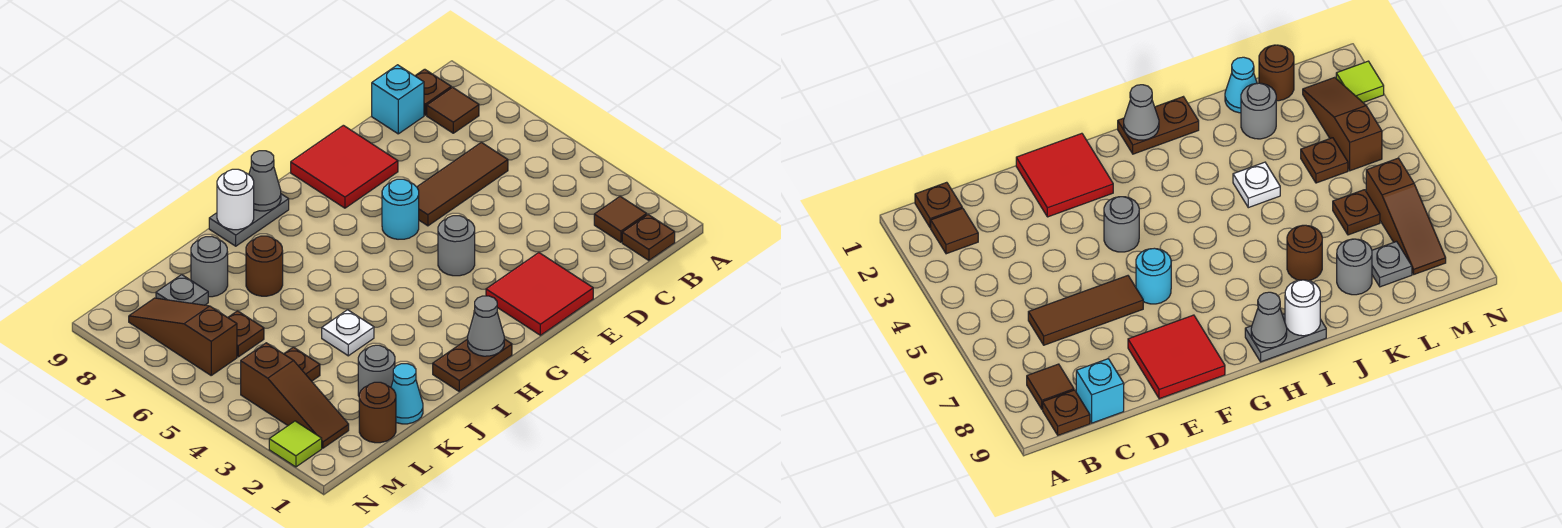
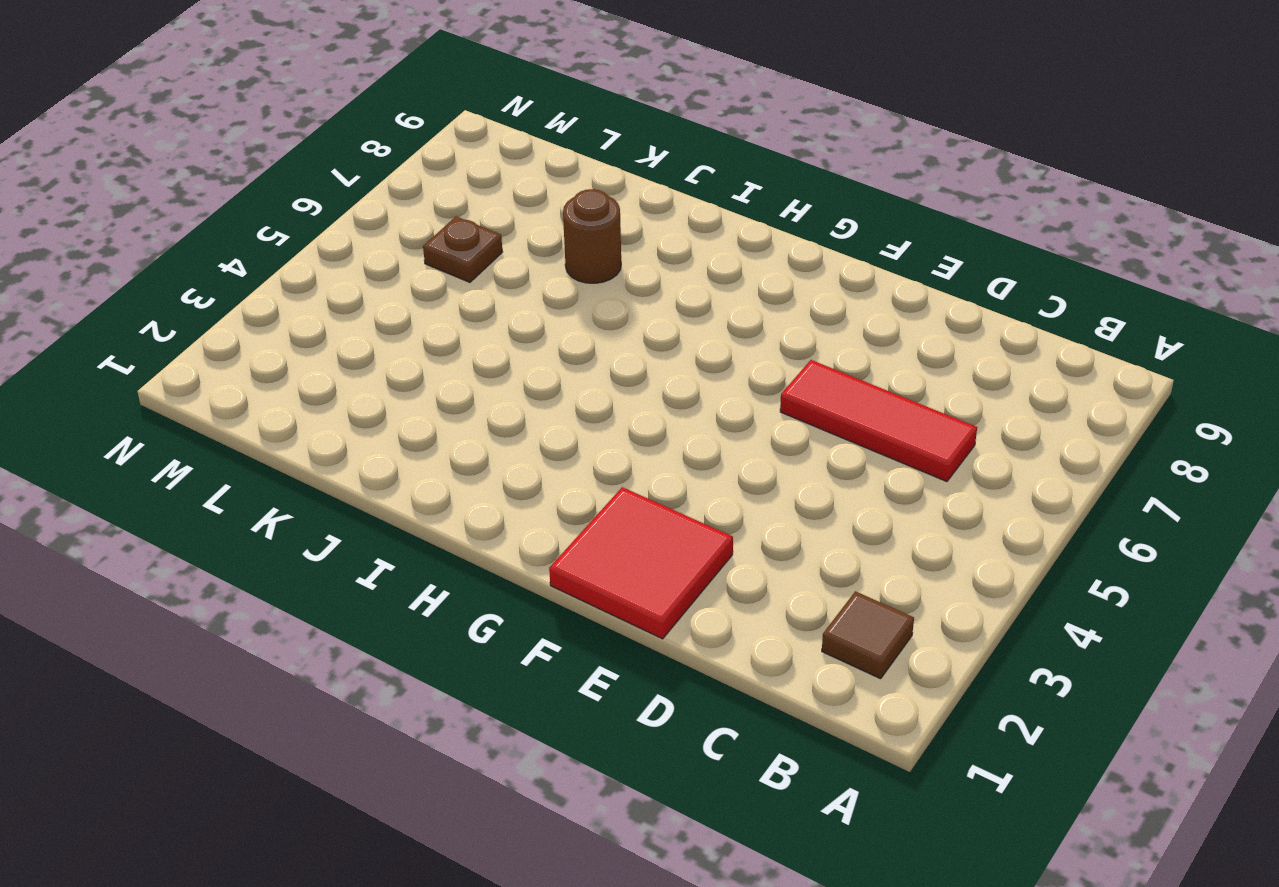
red tile C6:E6 level 1 -> brown tile C6:E6 level 1
none -> brown plate B1 level 1
none -> brown tile B8 level 1
none -> brown plate B9 level 1

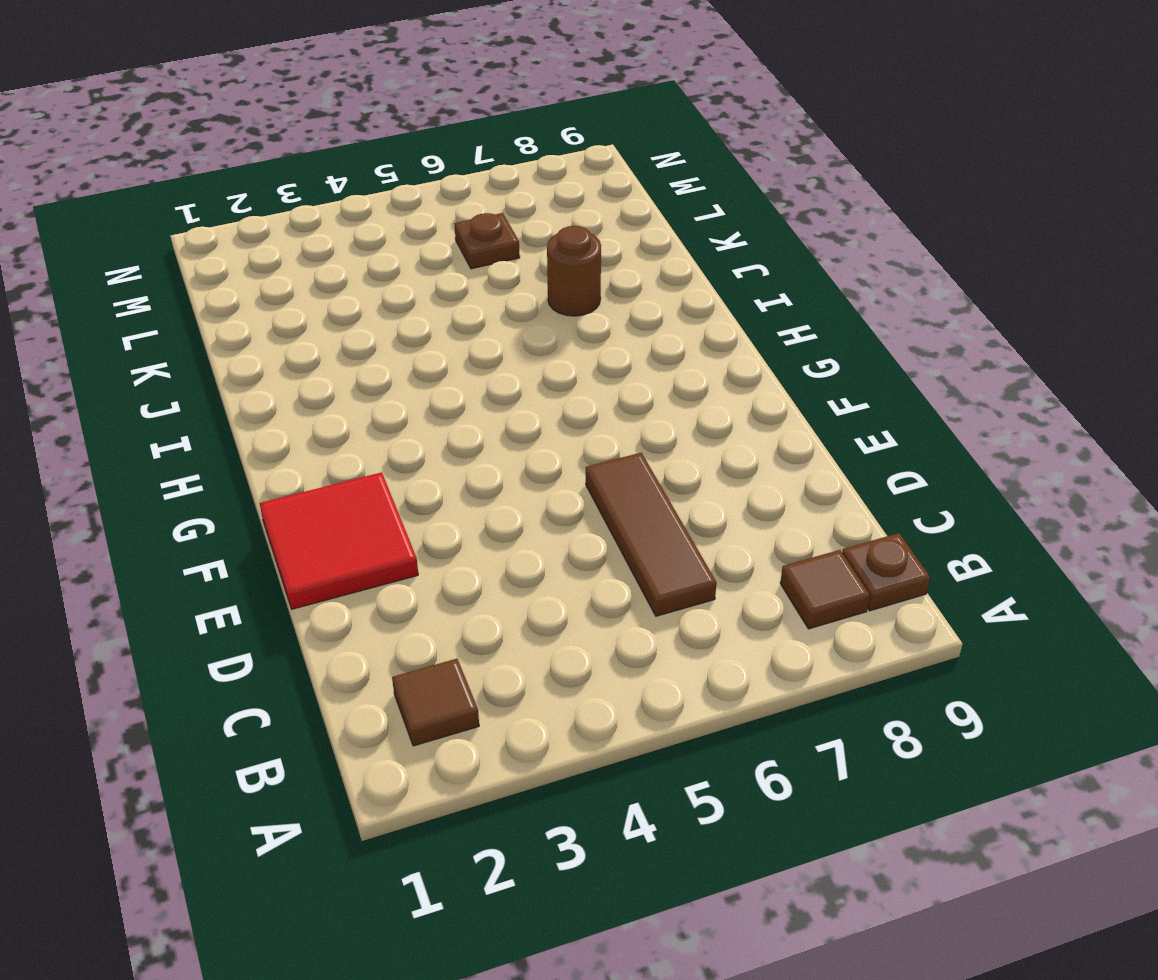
none -> brown plate B1 level 1
none -> cyan brick C9 level 1
none -> red tile E8:F9 level 1

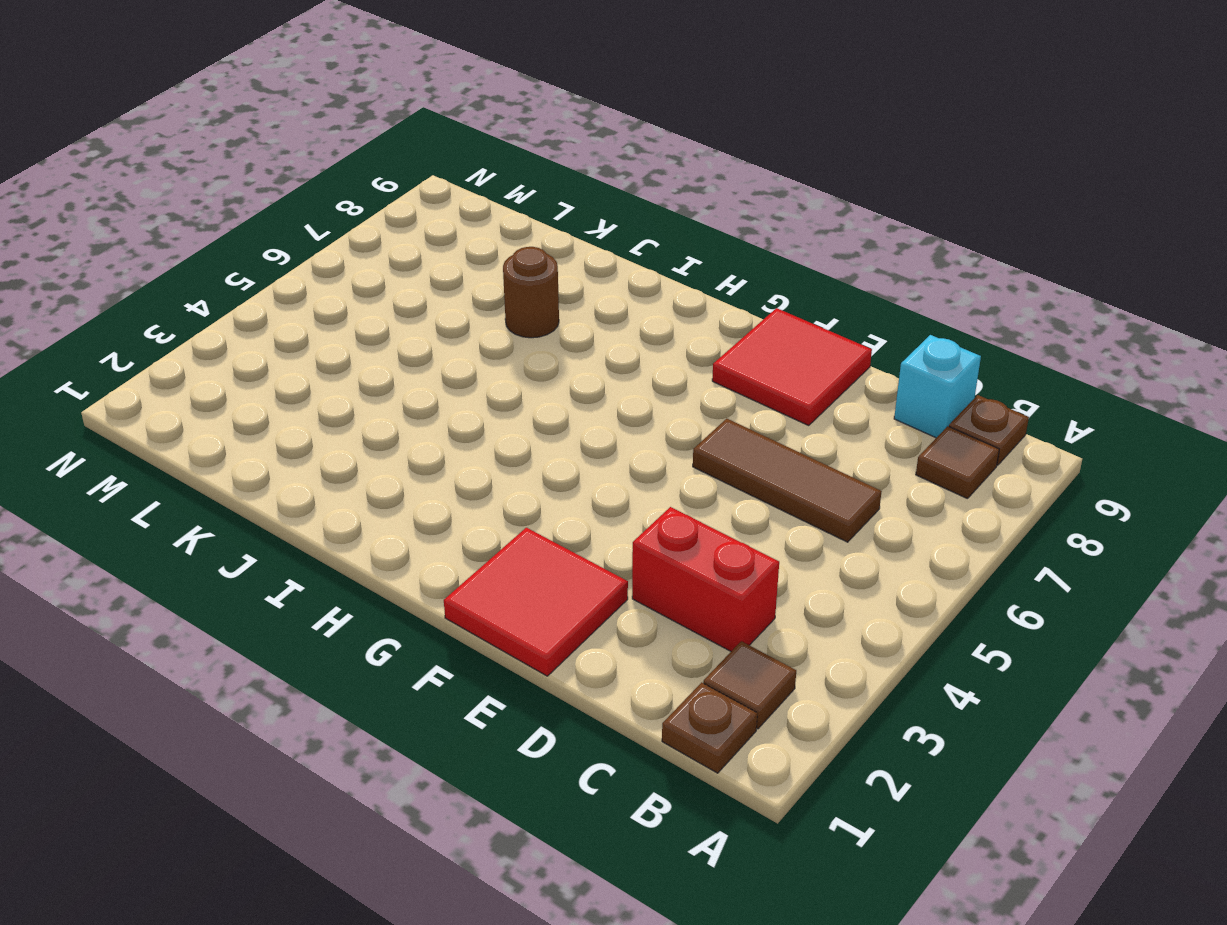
red brick C3:D3 level 1 -> none
none -> grey round brick F4 level 1
none -> cyan round brick F6 level 1
none -> brown plate H1:I1 level 1

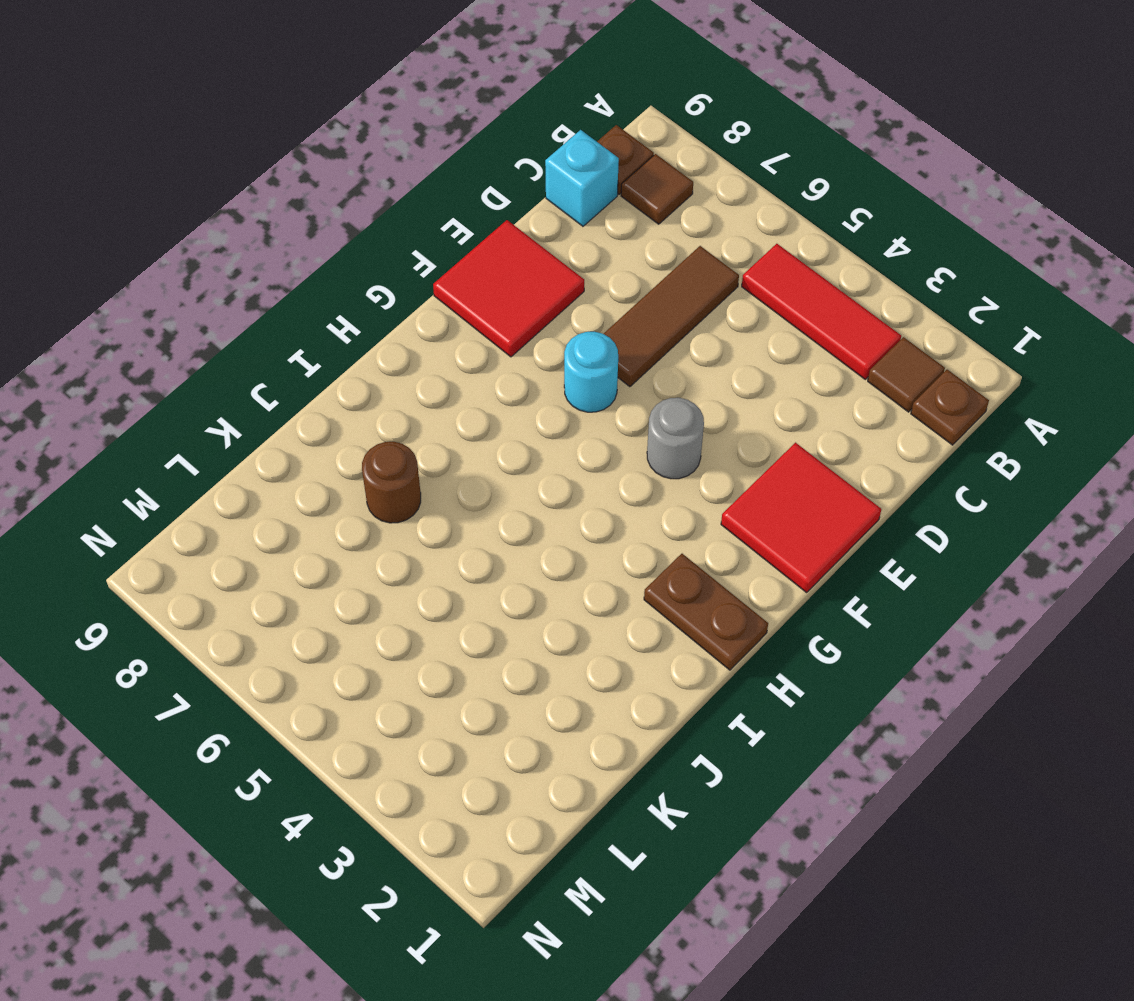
red tile B3:B5 level 1 -> none
brown plate H1:H2 level 1 -> brown plate H1:I1 level 1
none -> grey plate H9:I9 level 1
none -> white plate J4 level 1
none -> cyan cone K1 level 1

